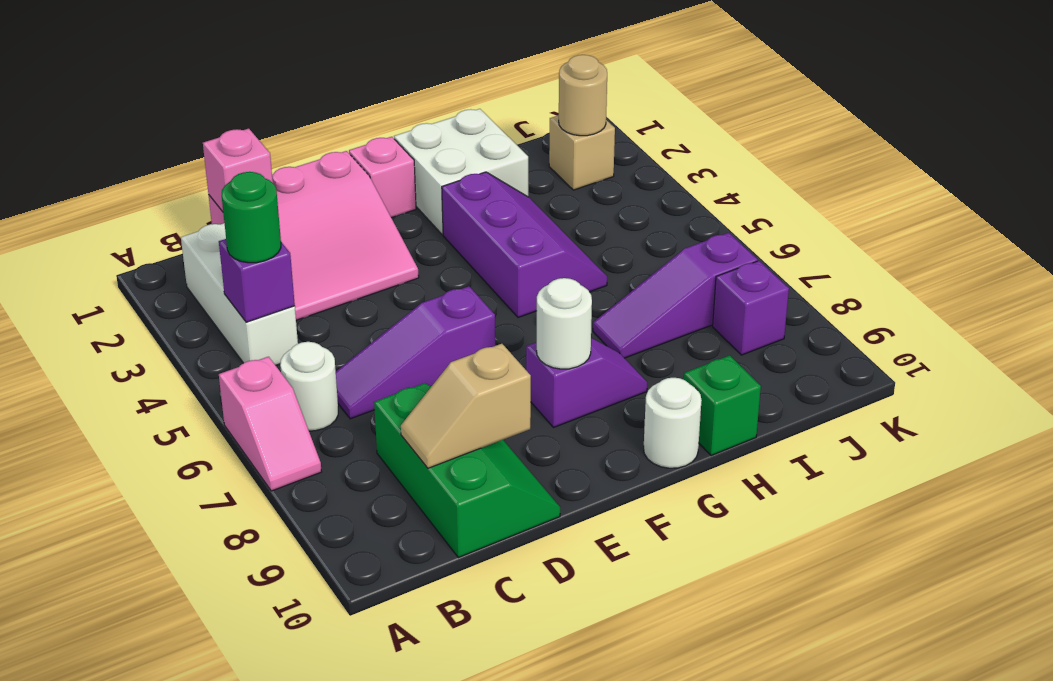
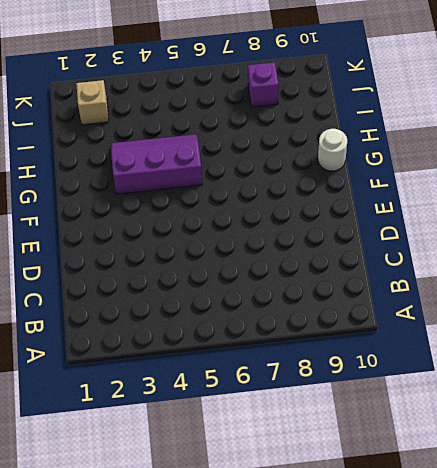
none -> pink slope A6:A7 level 1 top 6
none -> white brick B2:B4 level 1
none -> white round brick B6 level 1

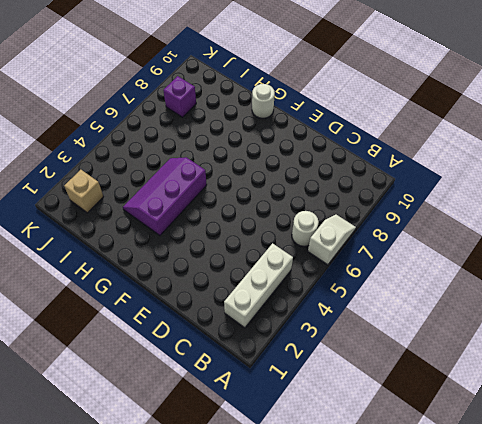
white slope A6:A7 level 1 top 6 -> pink slope A6:A7 level 1 top 6
none -> pink slope C1:E3 level 1 top 1
none -> purple slope C6:E6 level 1 top E
none -> green slope C8:D10 level 1 top C

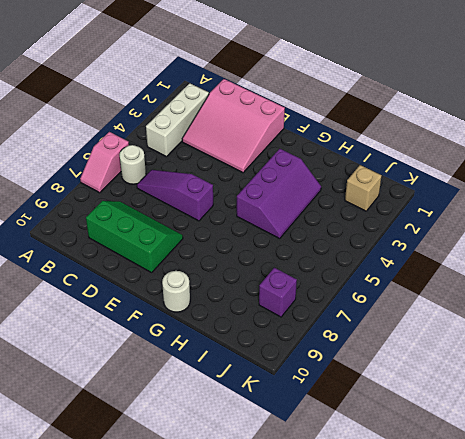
green slope C8:E9 level 1 top 9 -> green slope C8:D10 level 1 top C
none -> pink brick F1 level 1
none -> purple slope F8:G8 level 1 top F
none -> white brick G1:H2 level 1

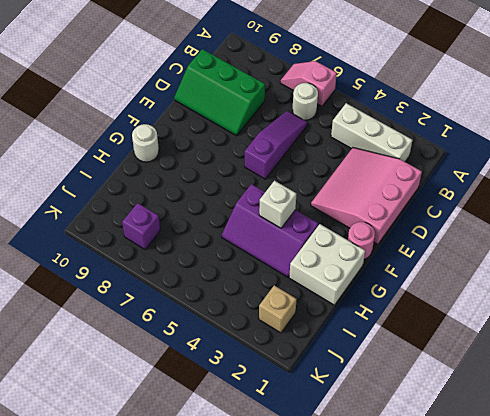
pink round brick F1 level 1 -> pink brick F1 level 1
white brick G4 level 2 -> none
none -> purple slope F8:G8 level 1 top F
none -> purple slope H7:J7 level 1 top J
none -> green brick H10 level 1

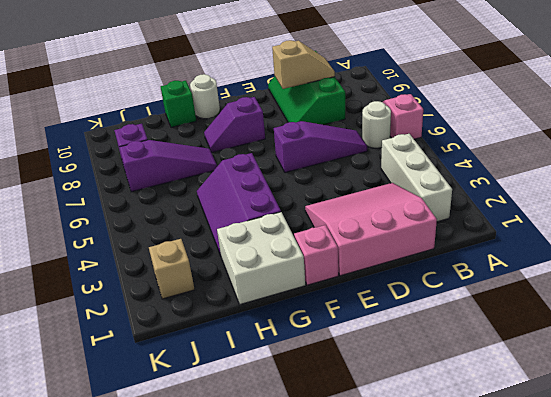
none -> purple brick B4 level 2
none -> pink brick C1 level 2
none -> white round brick F8 level 2

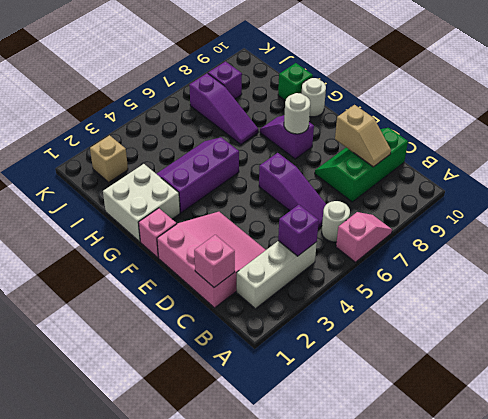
none -> tan round brick J2 level 2
none -> green round brick B4 level 3

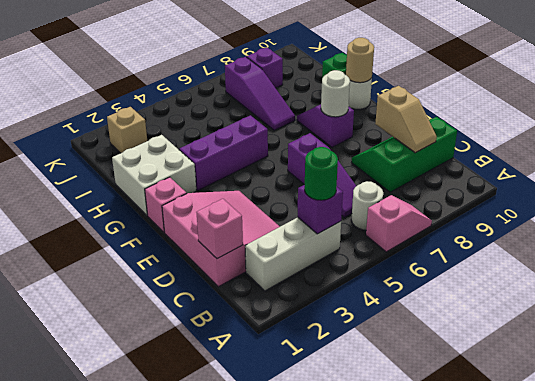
tan round brick G10 level 2 -> tan round brick J2 level 2

